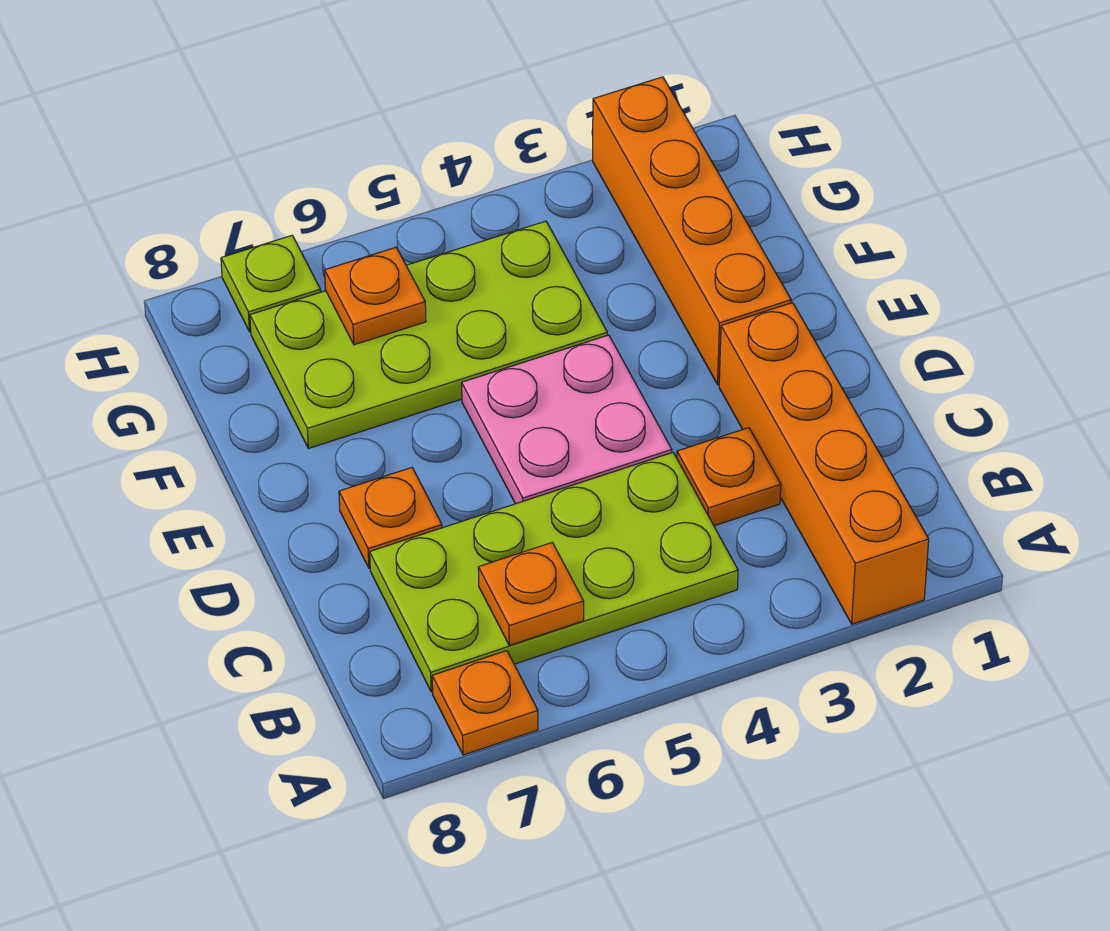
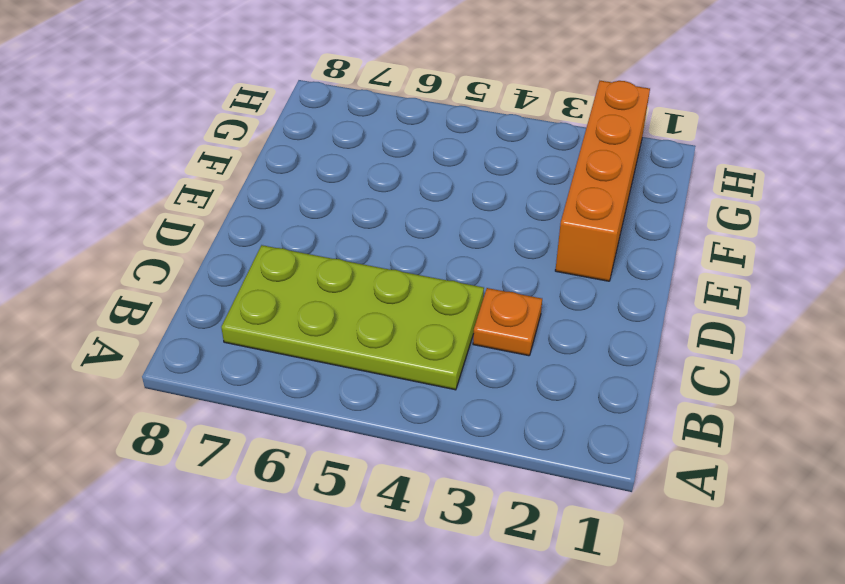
none -> orange brick A2:D2 level 1
none -> orange plate A7 level 1

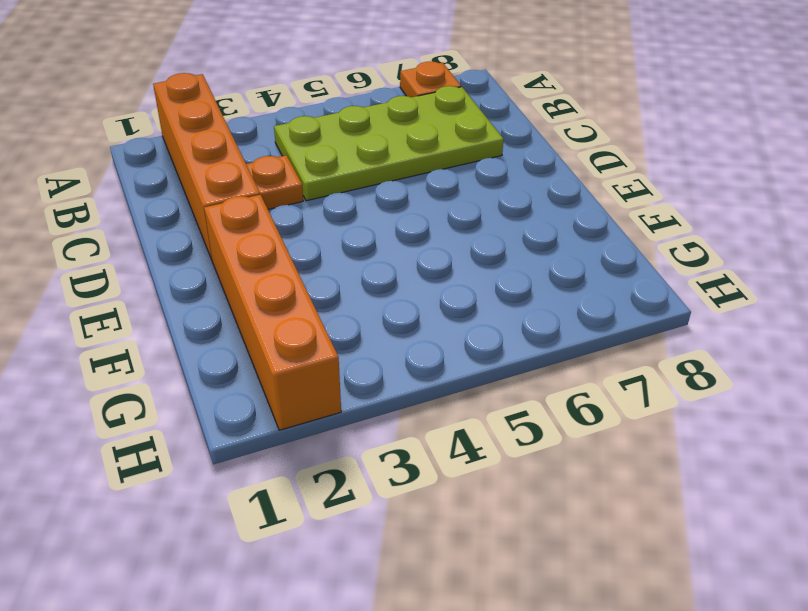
none -> pink plate D4:E5 level 1
none -> orange plate D7 level 1

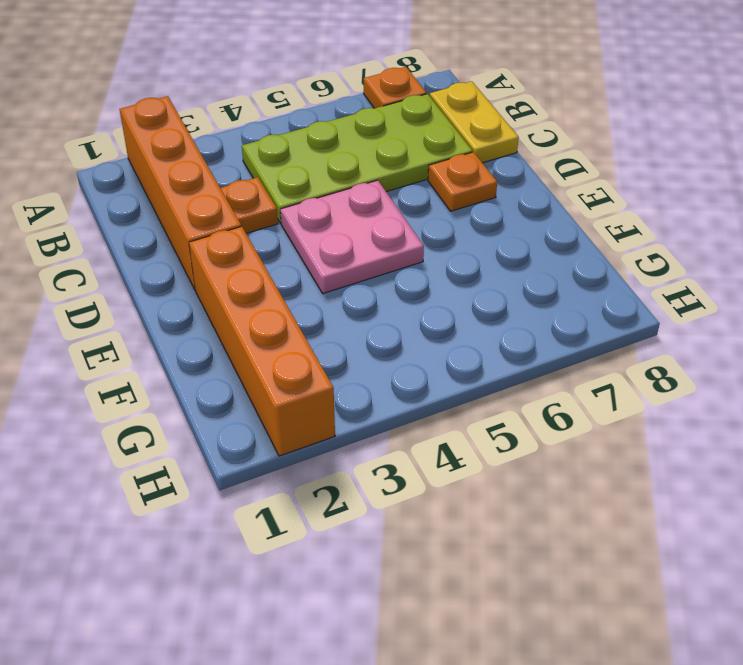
yellow plate B8:C8 level 1 -> none
none -> lime plate F4:G7 level 1
none -> lime plate H7 level 1

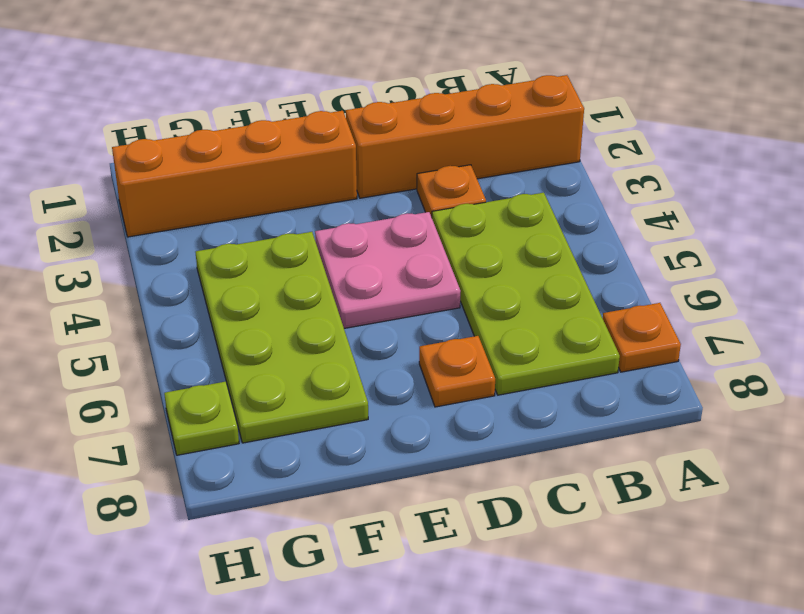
none -> orange plate B6 level 2
none -> orange plate G6 level 2

